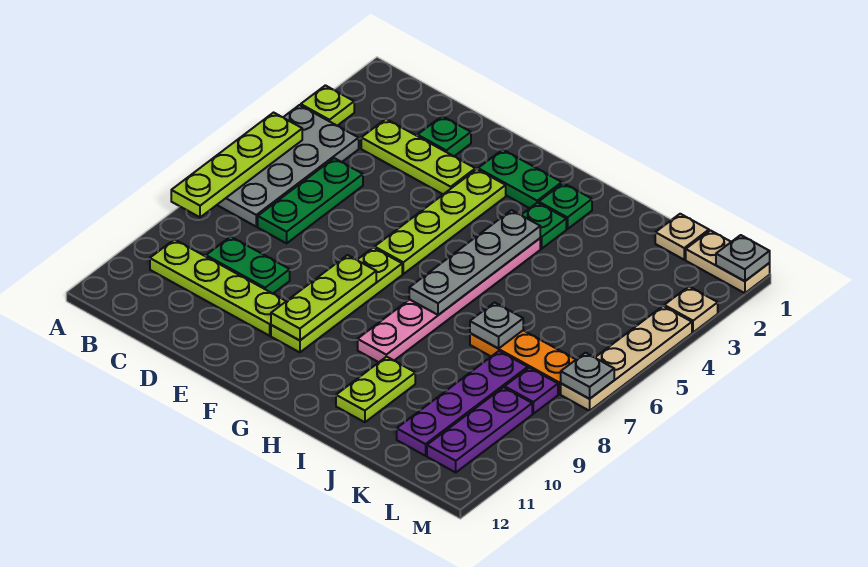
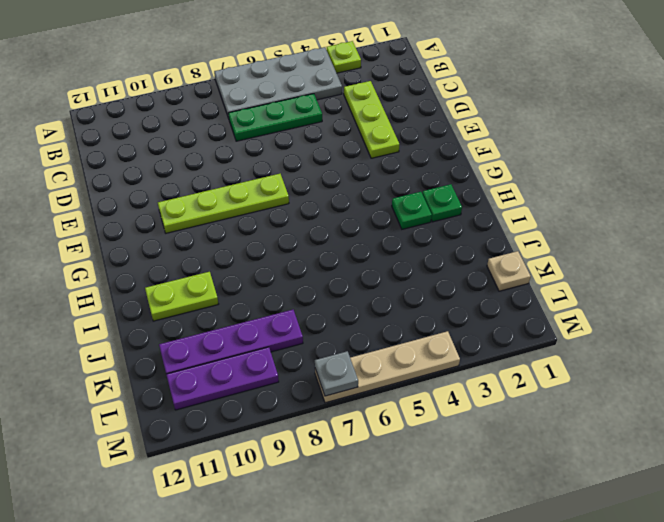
none -> lime plate B10:E10 level 1
none -> green plate C9:D9 level 1
none -> green plate D2 level 1

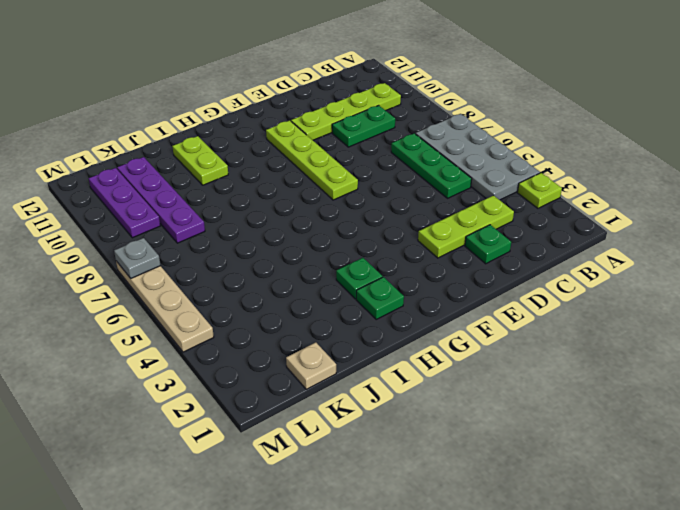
none -> green plate F2:G2 level 1
none -> lime plate F3:F6 level 1
none -> pink plate H4:H9 level 1

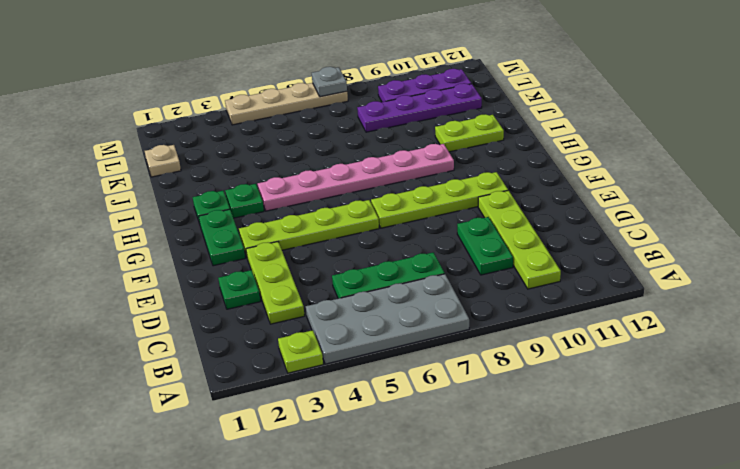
none -> orange plate J7:L7 level 1
none -> tan plate L1:M1 level 1
none -> purple plate L8 level 1

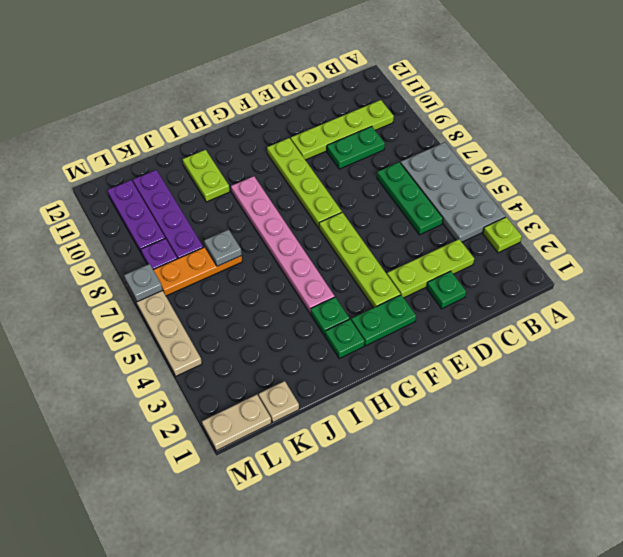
none -> tan plate M3 level 1
none -> lime plate A5:A8 level 2
none -> lime plate F8:F10 level 2

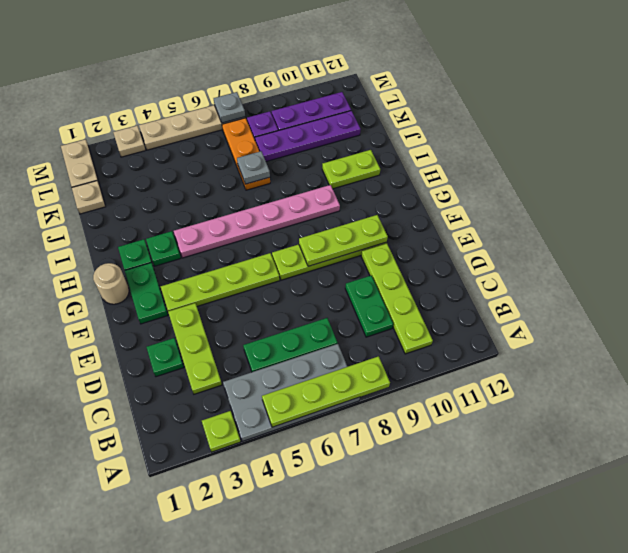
tan round brick G1 level 1 -> none
none -> grey plate H4:H7 level 2
none -> grey plate M1 level 2

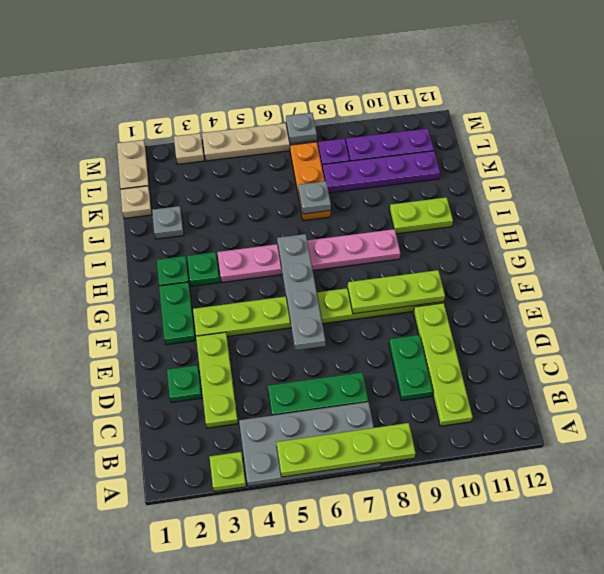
grey plate E6:H6 level 2 -> grey plate H4:H7 level 2
grey plate J2 level 1 -> grey plate M1 level 2

